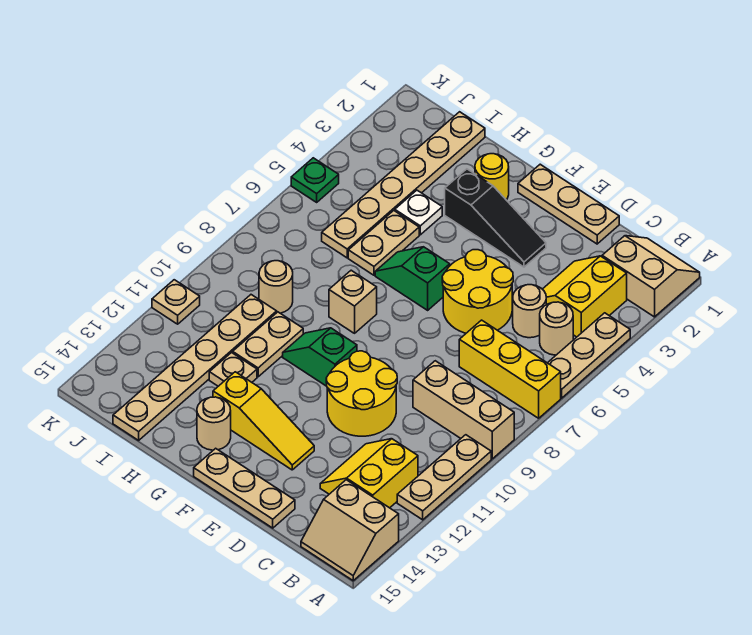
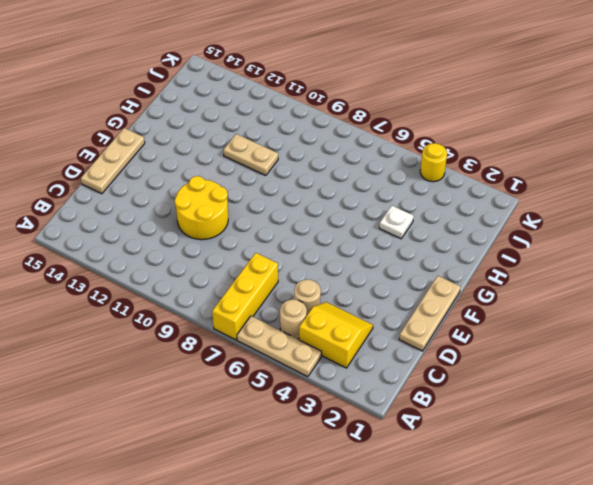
yellow round brick K4 level 1 -> yellow round brick G2 level 1
none -> tan slope A1:B2 level 1 top 2
none -> tan brick A9:C9 level 1
none -> tan plate A10:A12 level 1
none -> tan slope A14:B15 level 1 top 14

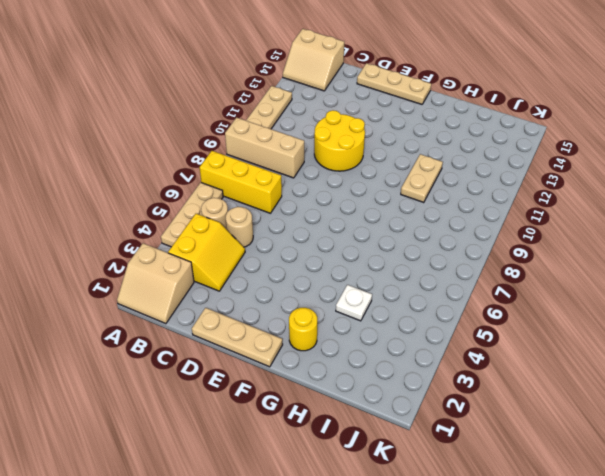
tan slope A14:B15 level 1 top 15 -> tan slope A14:B15 level 1 top 14
none -> yellow slope B12:C13 level 1 top B
none -> yellow round brick D5:E6 level 1
none -> black slope E3:G3 level 1 top G
none -> yellow slope E13:G13 level 1 top G

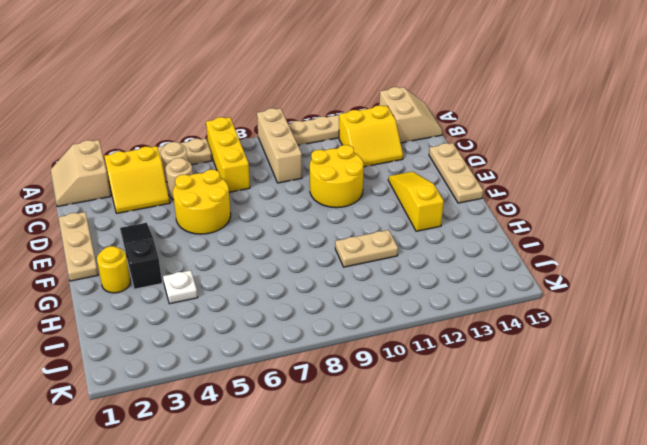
none -> green slope F6:G6 level 1 top F
none -> green slope F10:G10 level 1 top F
none -> tan brick G8 level 1
none -> tan round brick G14 level 1

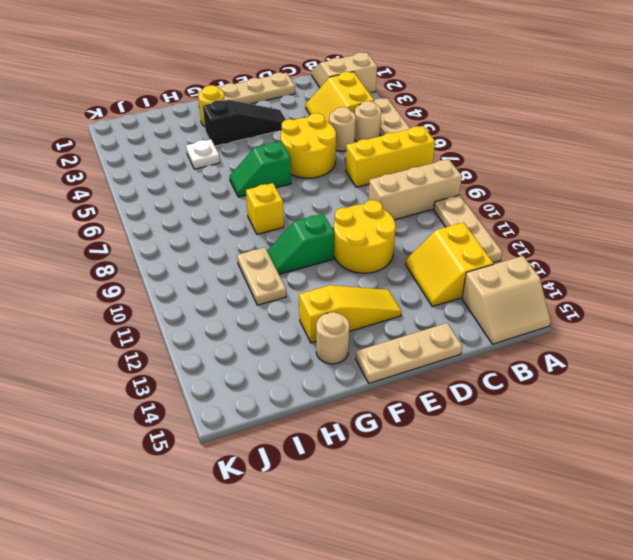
yellow brick G8 level 1 -> tan brick G8 level 1
none -> tan plate H5:H6 level 1
none -> tan plate H12 level 1
none -> tan plate I1:I6 level 1
none -> tan round brick I9 level 1

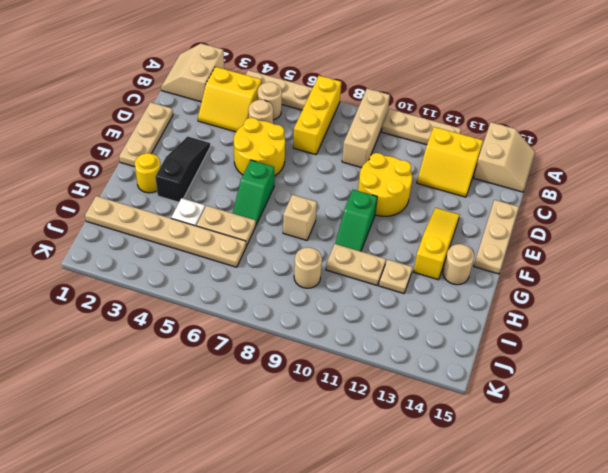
none -> tan plate I10:I15 level 1
none -> green plate K5 level 1
none -> tan plate K11 level 1

